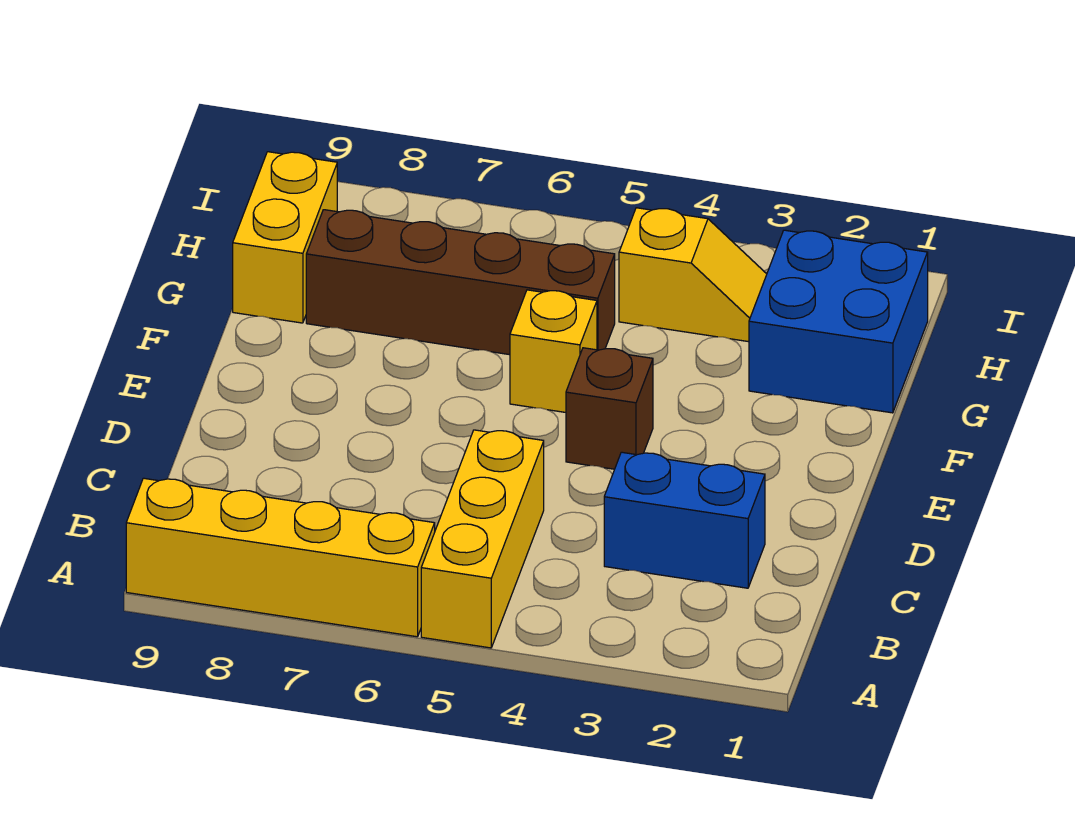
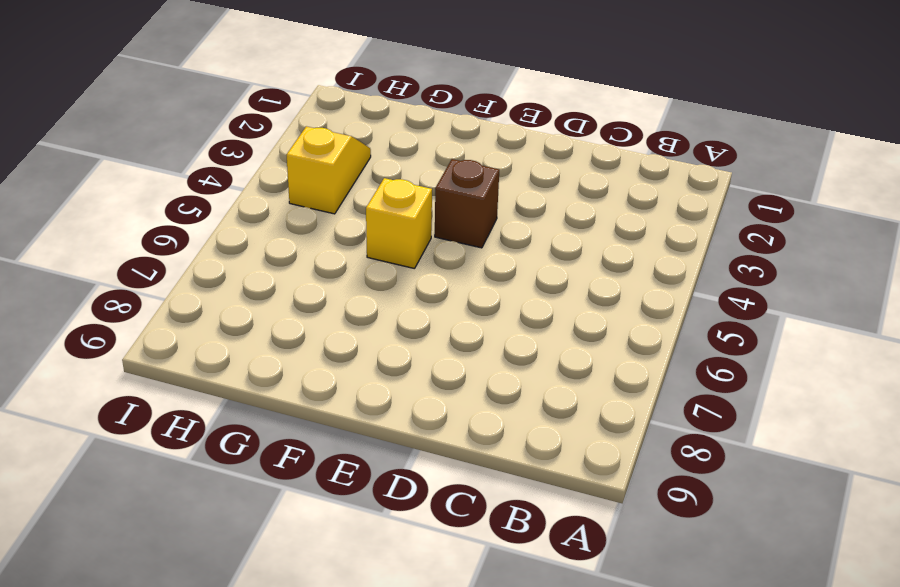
none -> yellow brick A5:C5 level 1
none -> yellow brick A6:A9 level 1

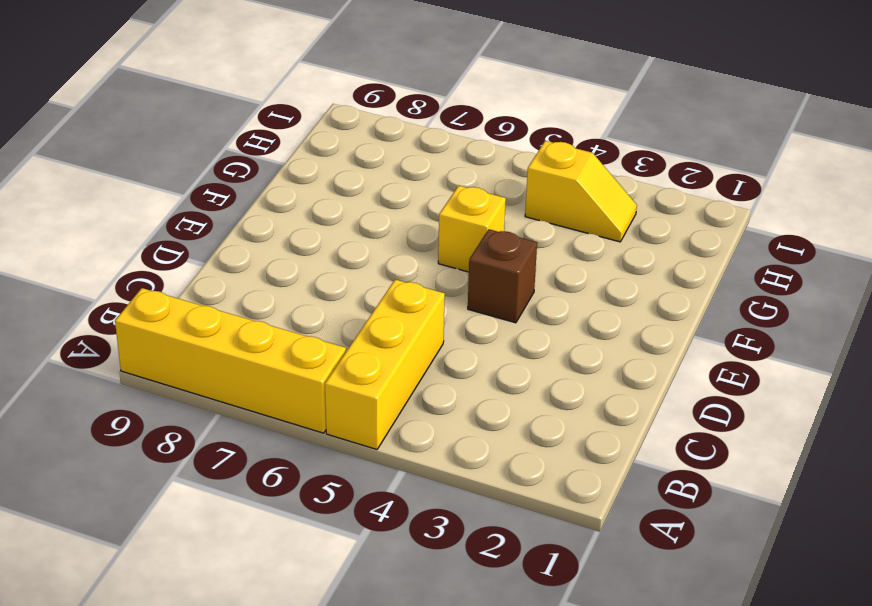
none -> blue brick C2:C3 level 1
none -> blue brick G1:H2 level 1

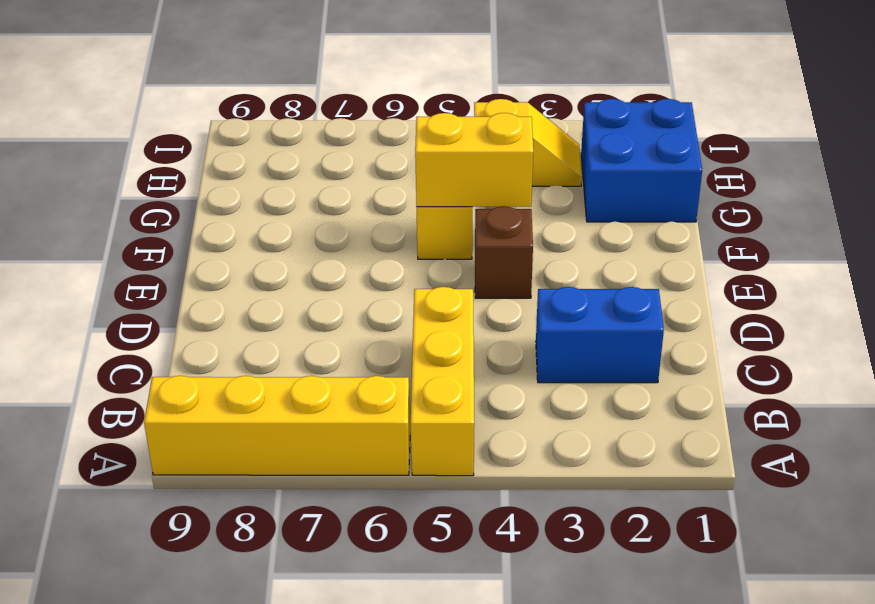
yellow brick F4:F5 level 2 -> yellow brick G9:H9 level 1
none -> brown brick G5:G8 level 1

